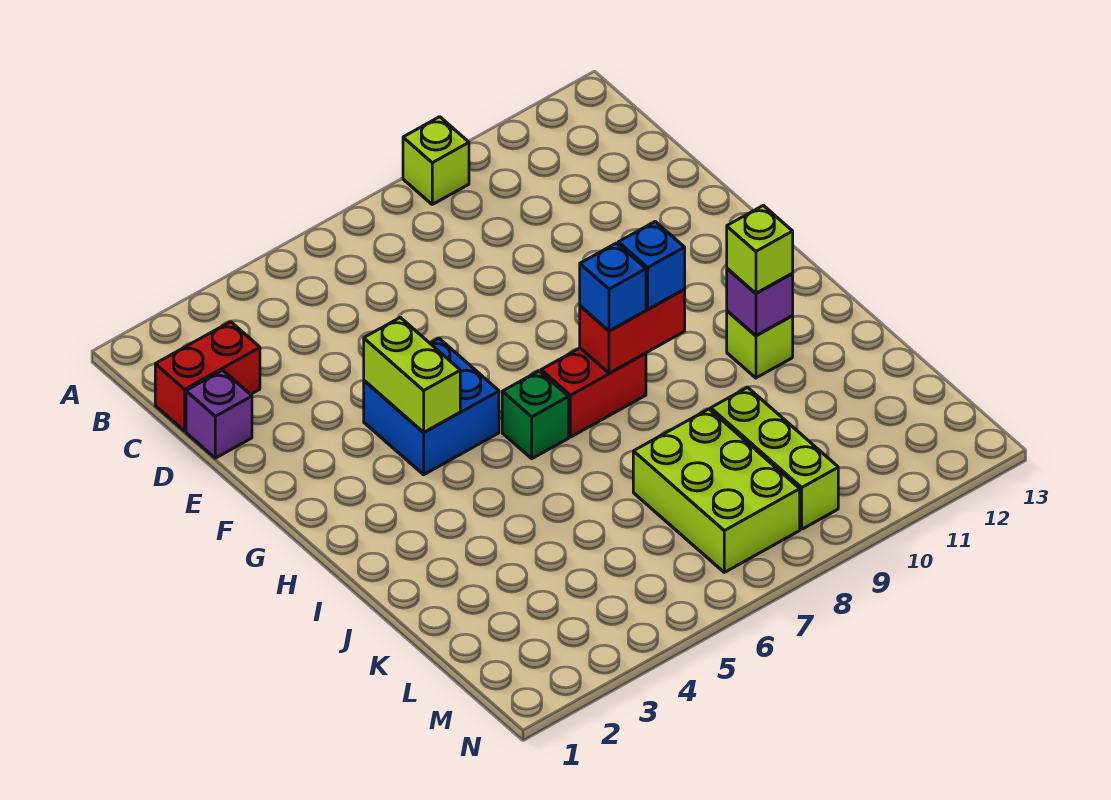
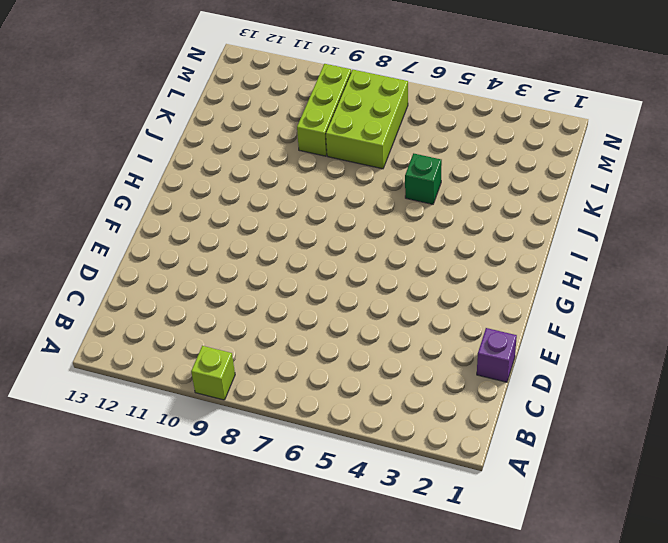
green brick J5 level 1 -> green brick H6 level 1
none -> red brick C1:C2 level 1
none -> blue brick F4:G5 level 1
none -> red brick H7:H8 level 1

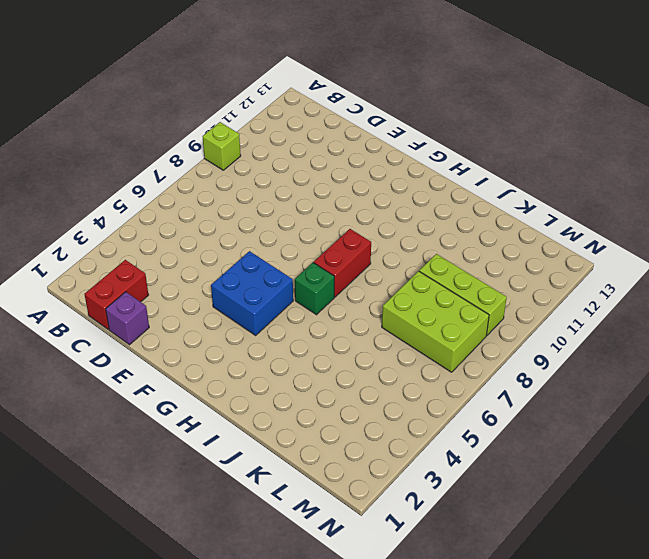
none -> lime brick I11 level 1
none -> lime brick F4:G4 level 2
none -> red brick H8:H9 level 2

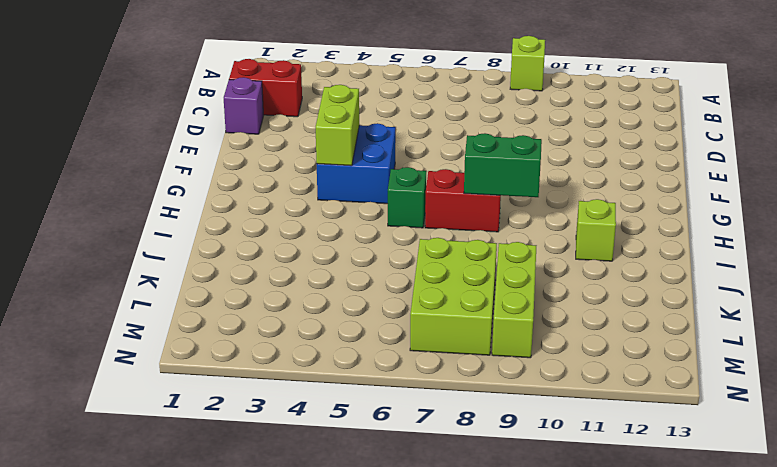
green brick H8:H9 level 2 -> red brick H8:H9 level 2
none -> purple brick I11 level 2
none -> blue brick H8 level 3
none -> blue brick H9 level 3

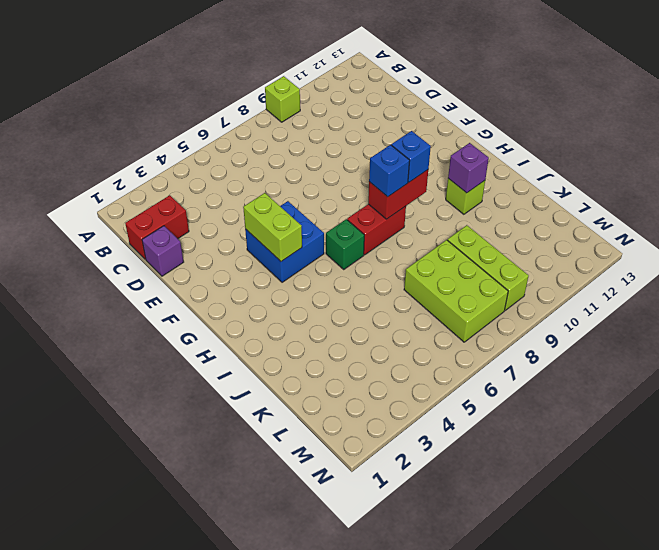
none -> lime brick I11 level 3

